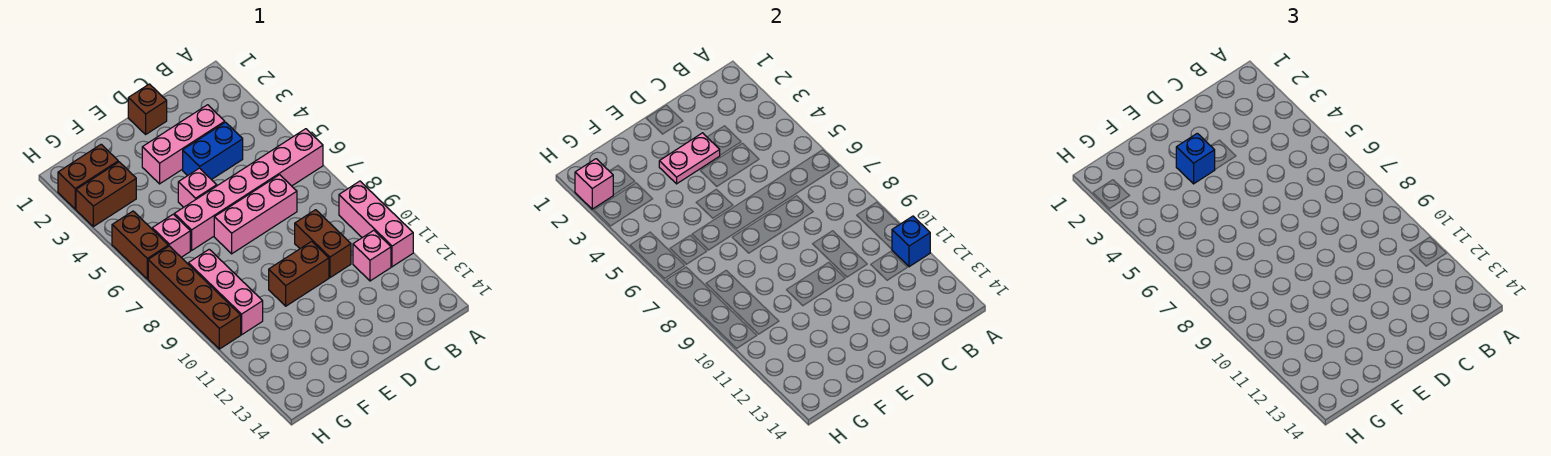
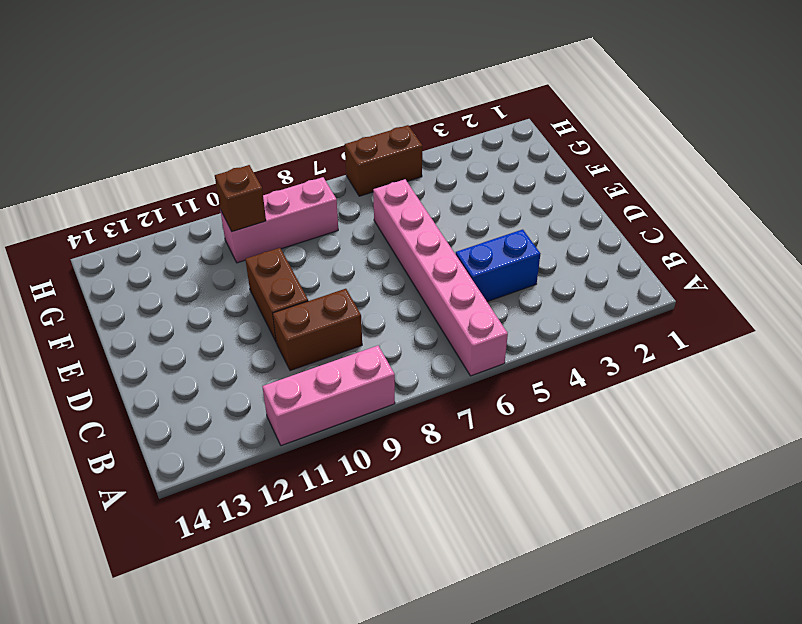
blue brick C4:C5 level 1 -> blue brick C4:D4 level 1
brown brick G10 level 2 -> brown brick D1 level 1
none -> pink brick B11 level 1
none -> pink brick C3:E3 level 1
none -> pink brick C7:E7 level 1

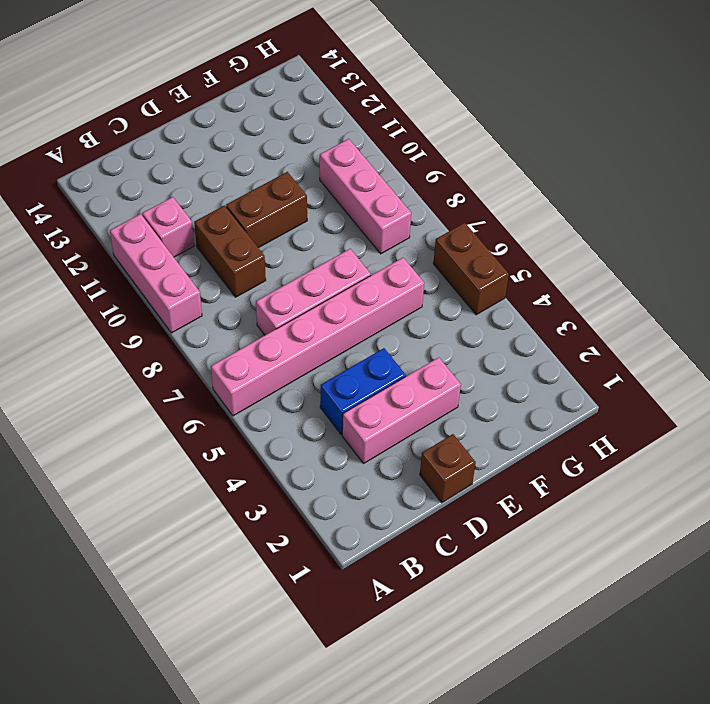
none -> pink brick E5 level 1
none -> brown brick G2:H2 level 1
none -> brown brick G3:H3 level 1

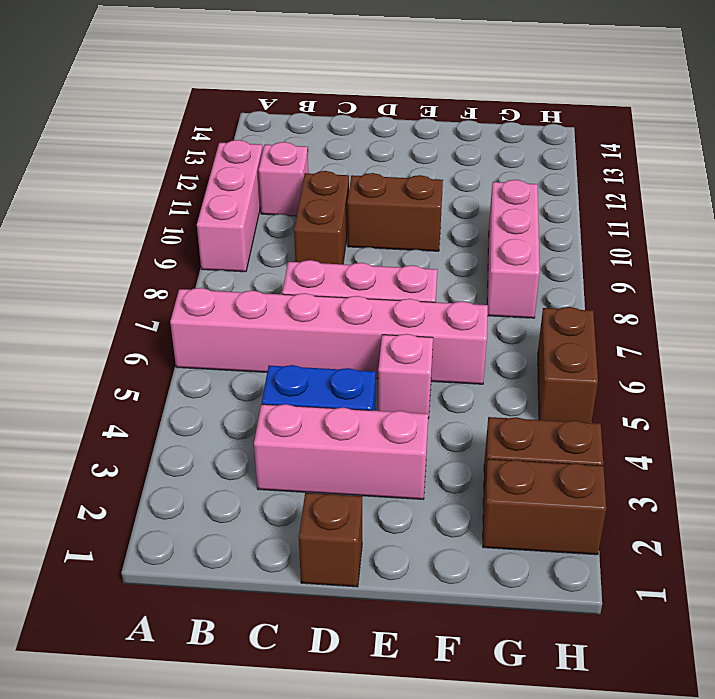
none -> pink brick G6 level 1
none -> brown brick H7:H10 level 1
none -> blue brick A11 level 2

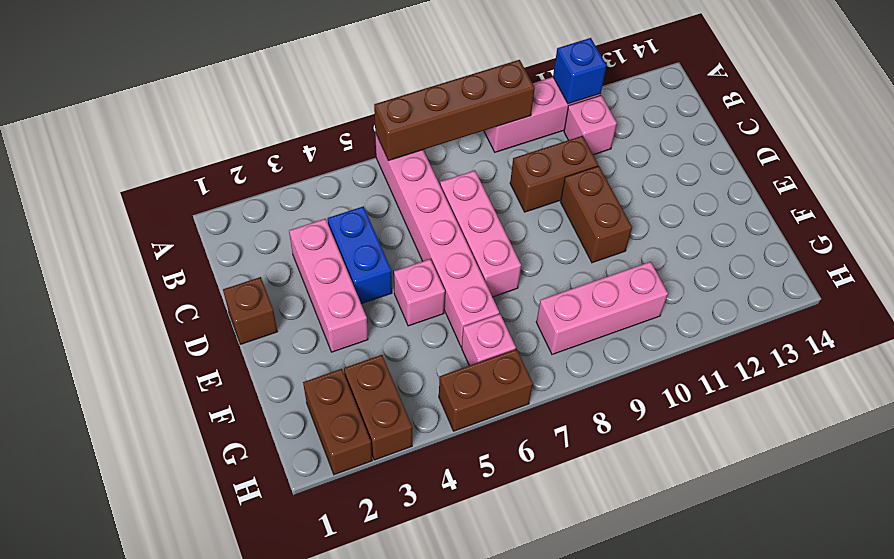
brown brick A6:A9 level 2 -> brown brick H7:H10 level 1
none -> pink plate D3:E3 level 2
none -> pink brick H2 level 2
none -> blue brick E3 level 3

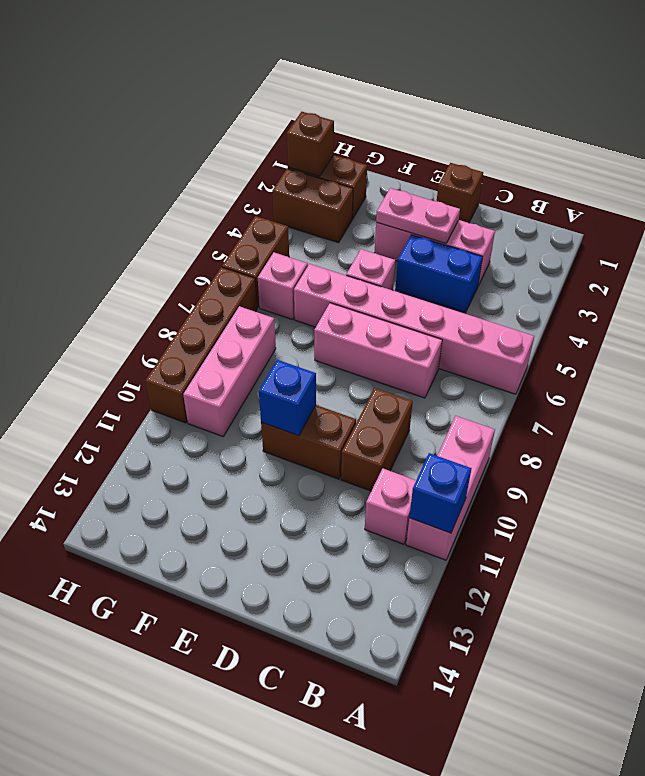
blue brick E10 level 2 -> blue brick E3 level 3
brown brick H2 level 2 -> pink brick H2 level 2

